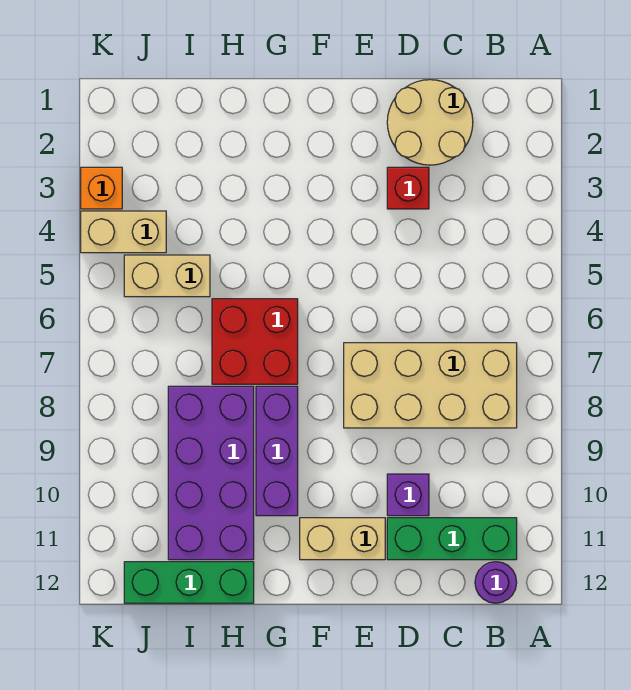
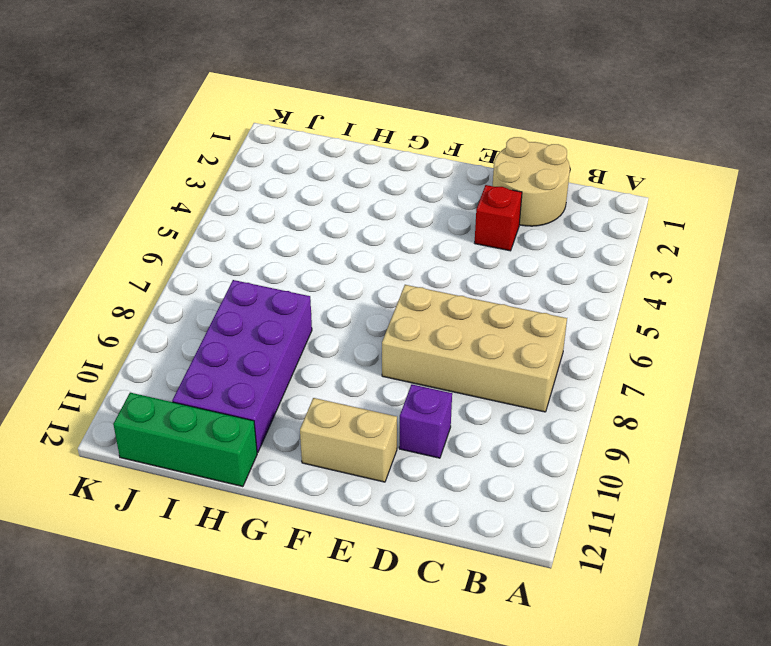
none -> green brick B11:D11 level 1
none -> purple round brick B12 level 1
none -> red brick G6:H7 level 1

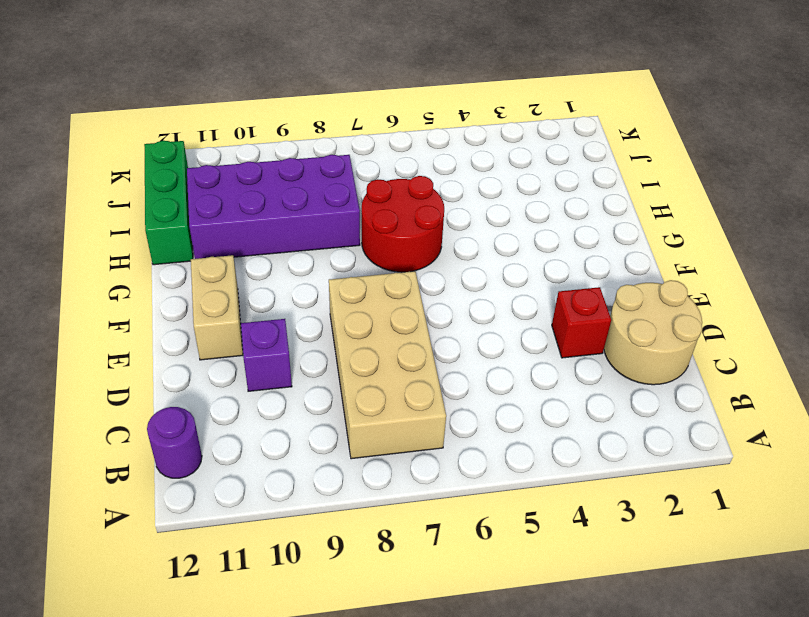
red round brick G6:H7 level 1 -> red brick G6:H7 level 1
none -> green brick B11:D11 level 1
none -> purple brick G8:G10 level 1
none -> tan brick I5:J5 level 1

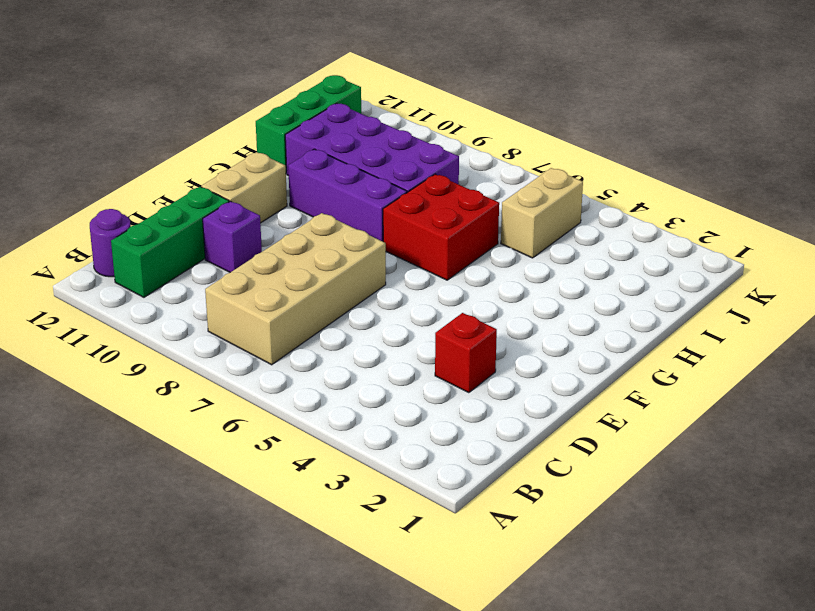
none -> tan round brick C1:D2 level 1
none -> tan brick J4:K4 level 1
none -> orange brick K3 level 1

